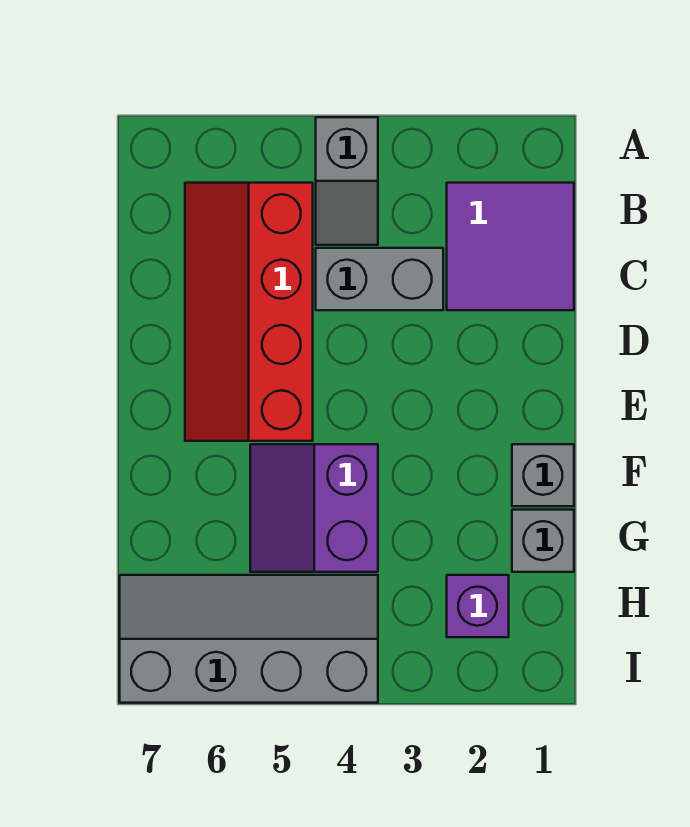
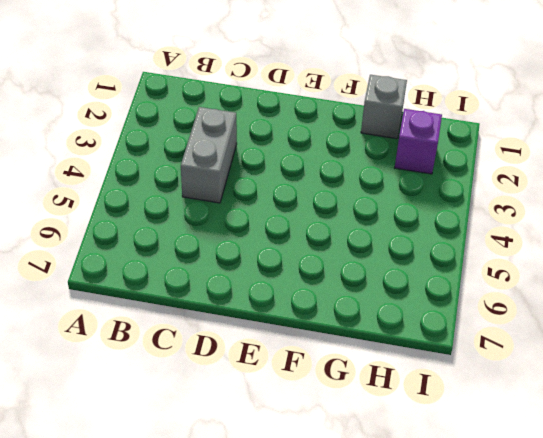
none -> grey slope A4:B4 level 1 top A
none -> purple tile B1:C2 level 1

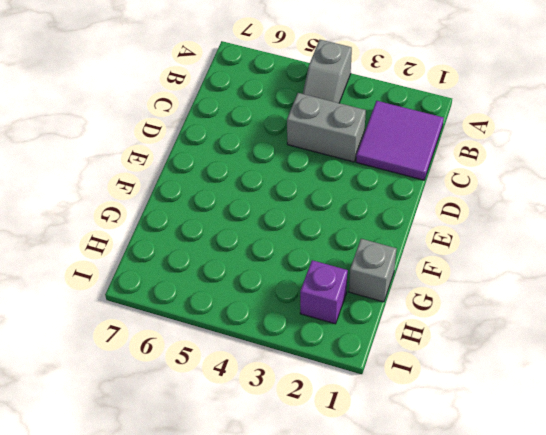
none -> red slope B5:E6 level 1 top 5
none -> grey brick F1 level 1

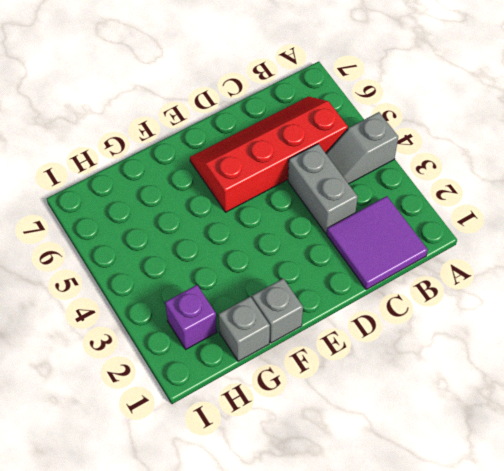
none -> purple slope F4:G5 level 1 top 4
none -> grey slope H4:I7 level 1 top I

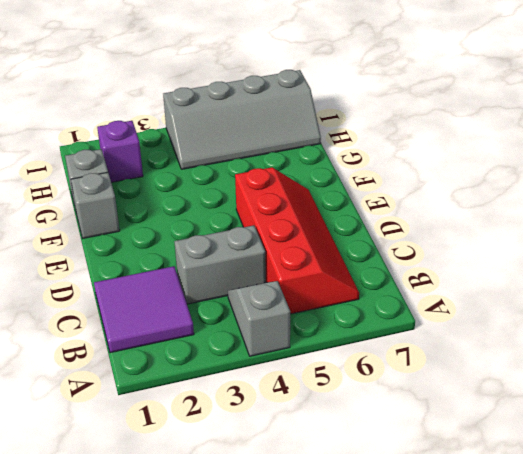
none -> purple slope F4:G5 level 1 top 4

